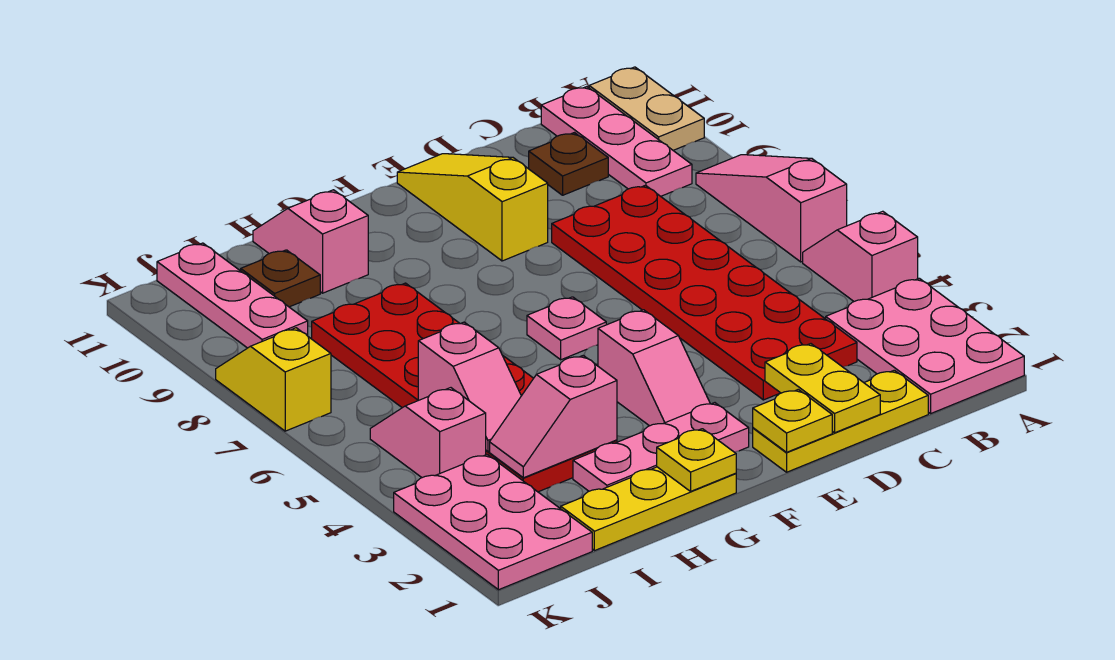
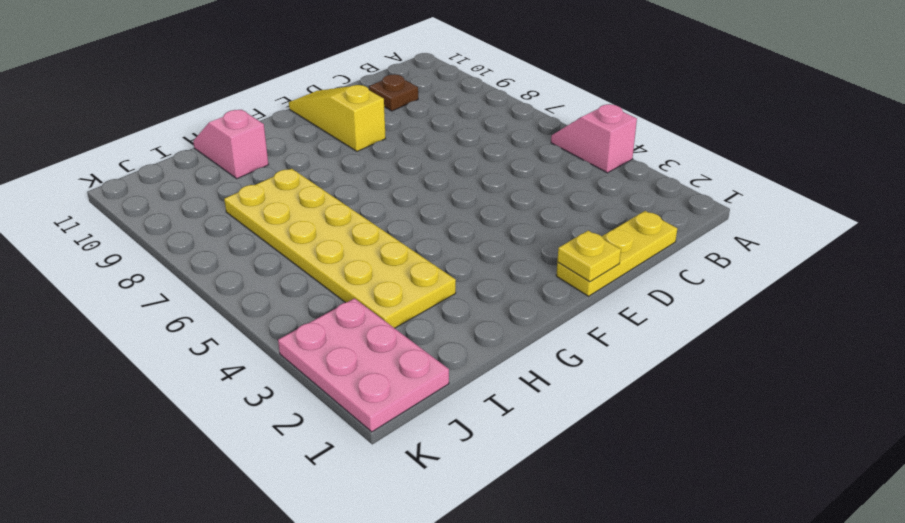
yellow plate H3:I8 level 1 -> red plate H3:I8 level 1
none -> pink plate A1:B3 level 1
none -> pink slope A6:A8 level 1 top 6
none -> tan plate A10:A11 level 1

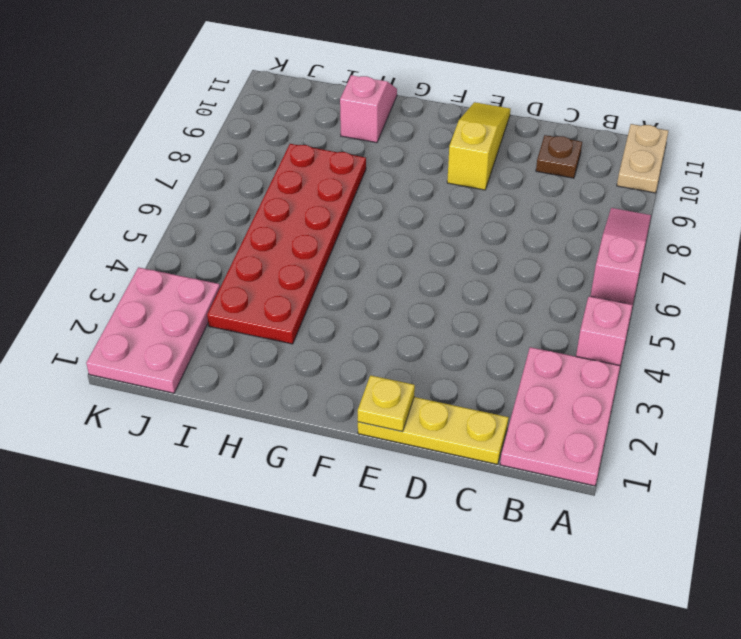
none -> pink plate B9:B11 level 1
none -> red plate C3:D8 level 1
none -> pink plate F2:H2 level 1

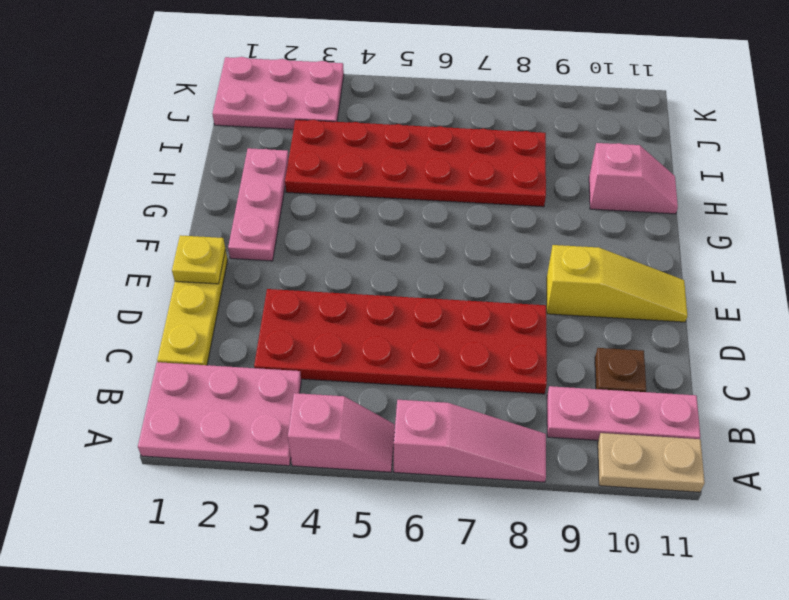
none -> pink slope F3:F4 level 1 top 4
none -> pink plate F6 level 1
none -> yellow plate G1:I1 level 1

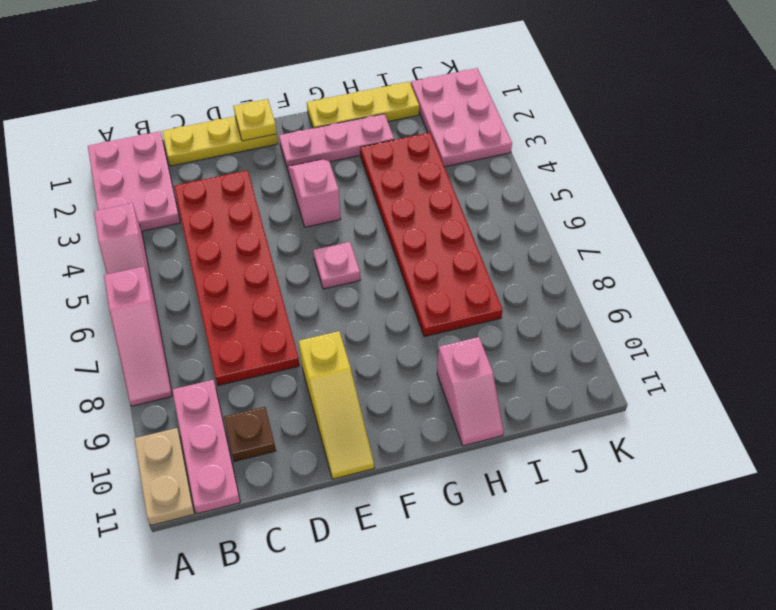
none -> brown plate I10 level 1
none -> pink slope J4:J5 level 1 top 4
none -> pink plate J9:J11 level 1

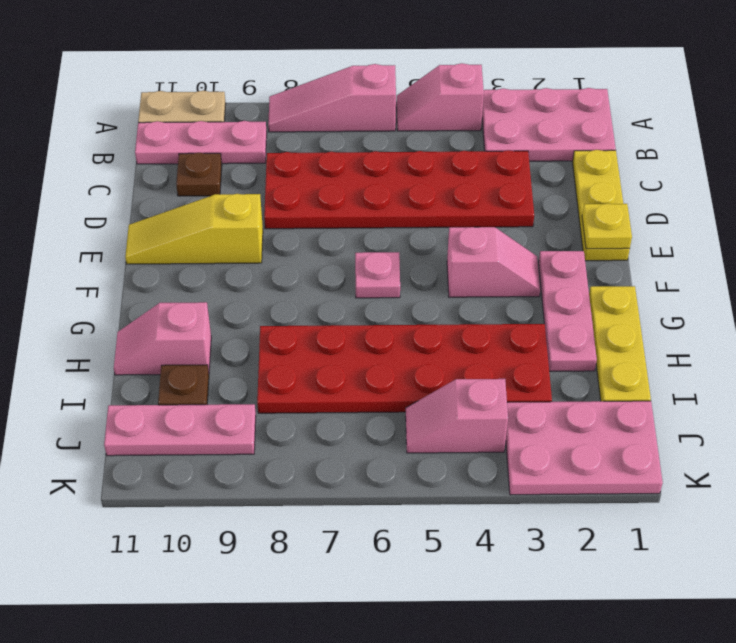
none -> yellow slope K7:K8 level 1 top 7
none -> yellow plate D1:D2 level 2
none -> yellow plate G1 level 2

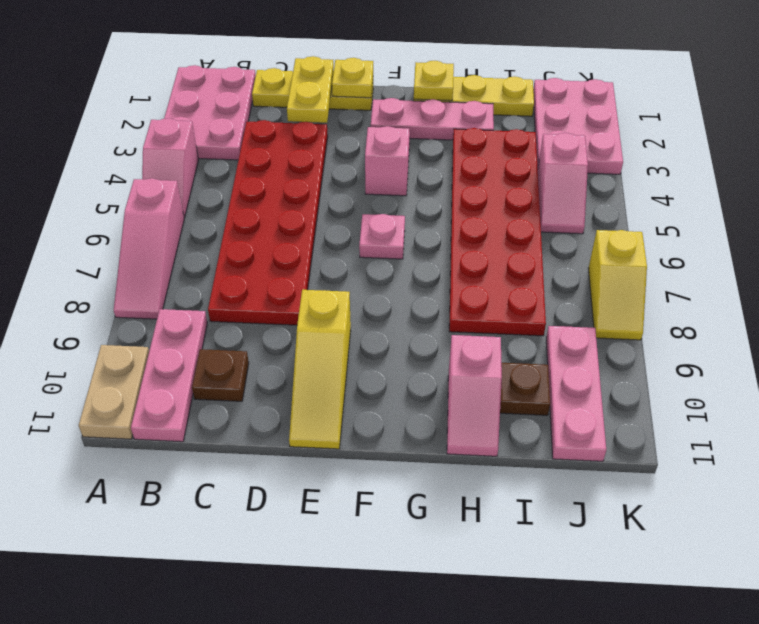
none -> pink slope H3:I3 level 2 top H
none -> pink slope I4:I5 level 2 top 5

